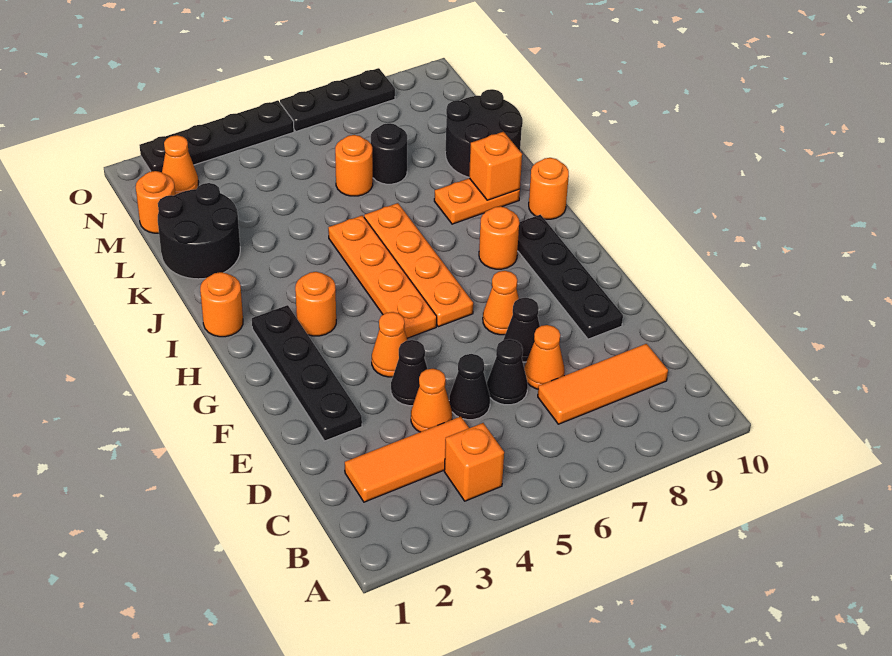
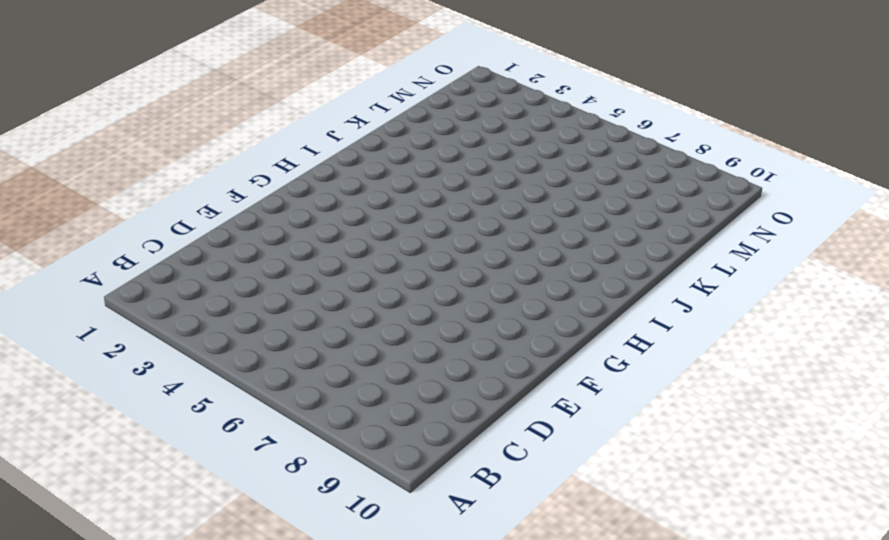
none -> orange brick B4 level 1
none -> orange tile C2:C4 level 1
none -> orange tile C7:C9 level 1

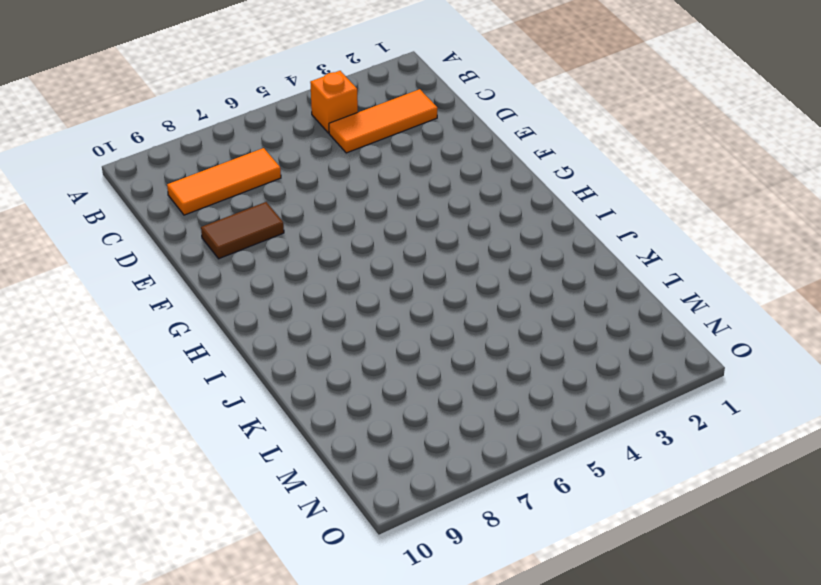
brown tile E8:E9 level 1 -> black plate E9:H9 level 1
none -> orange cone D4 level 1
none -> black cone D5 level 1
none -> black cone D6 level 1

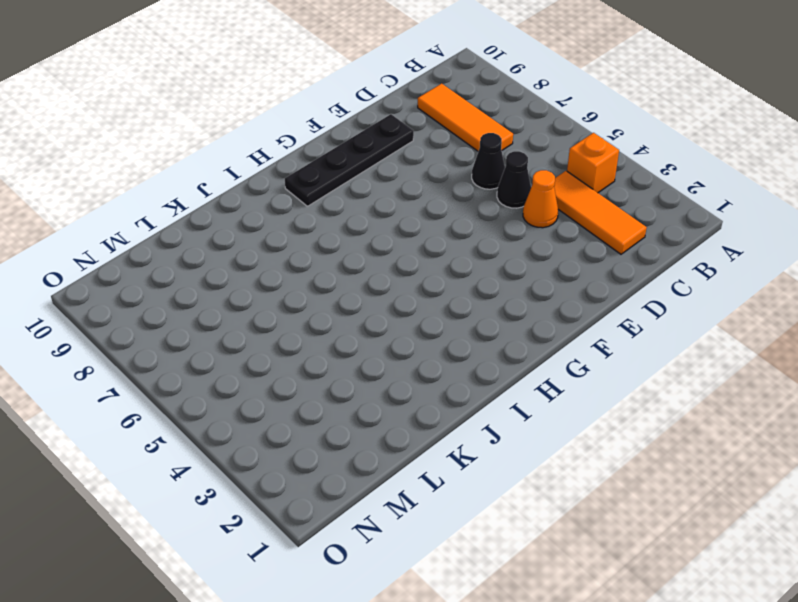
none -> orange cone D7 level 1
none -> black plate E2:H2 level 1
none -> black cone E4 level 1

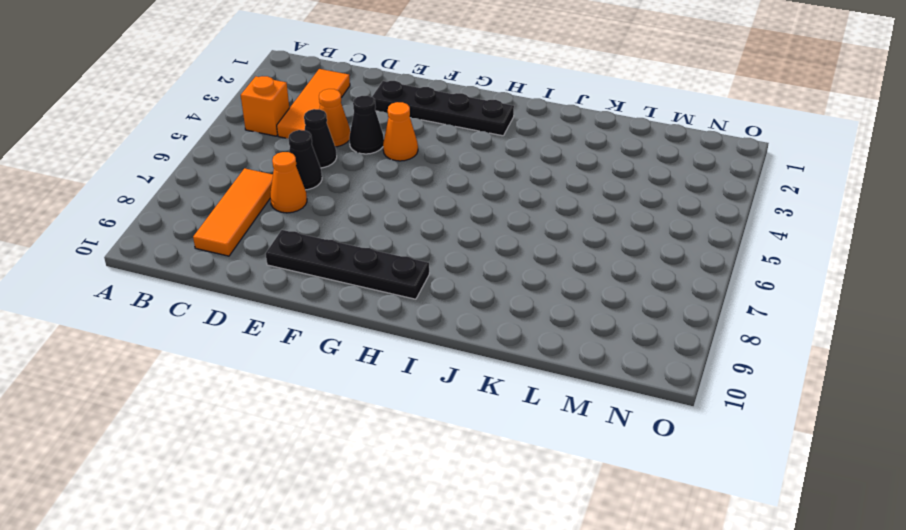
none -> black cone E7 level 1
none -> orange cone F7 level 1
none -> orange plate G5:J5 level 1

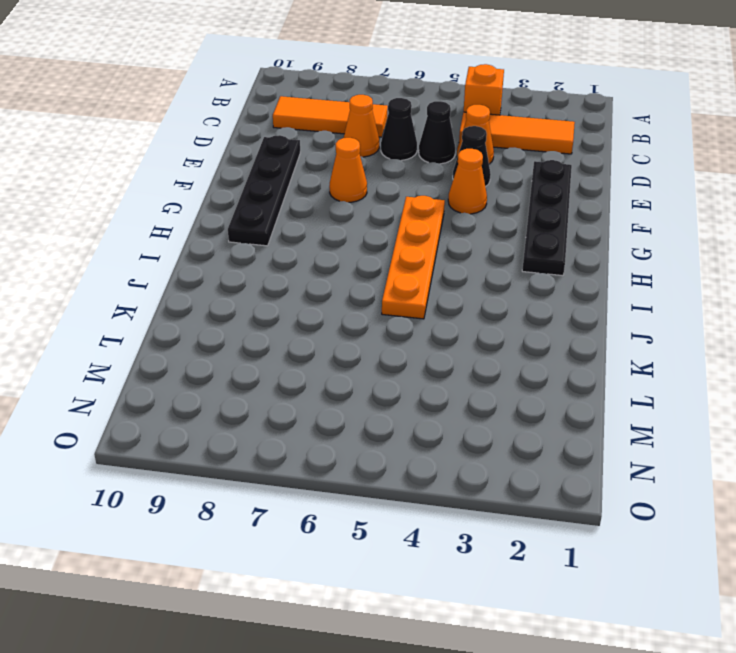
none -> black cone E7 level 1
none -> orange plate G6:J6 level 1
none -> orange round brick H3 level 1

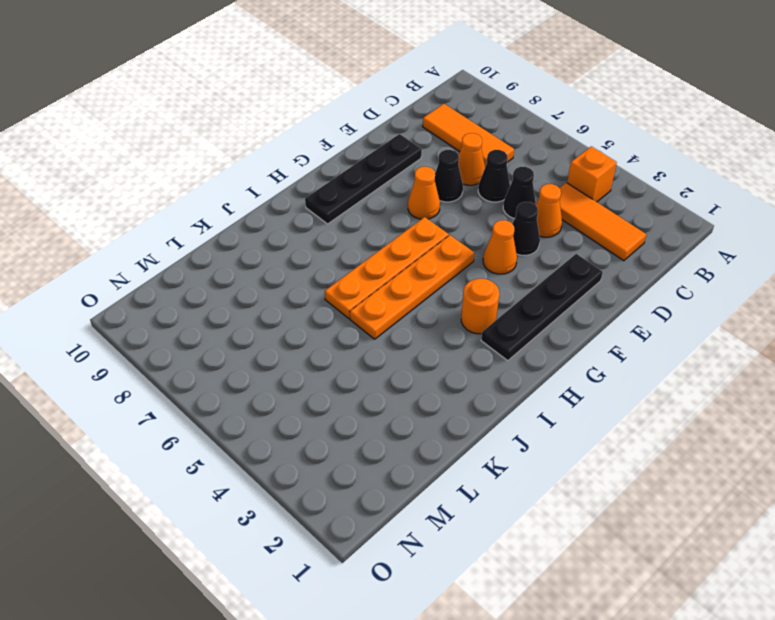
none -> orange round brick H8 level 1
none -> orange round brick I1 level 1
none -> orange round brick I10 level 1

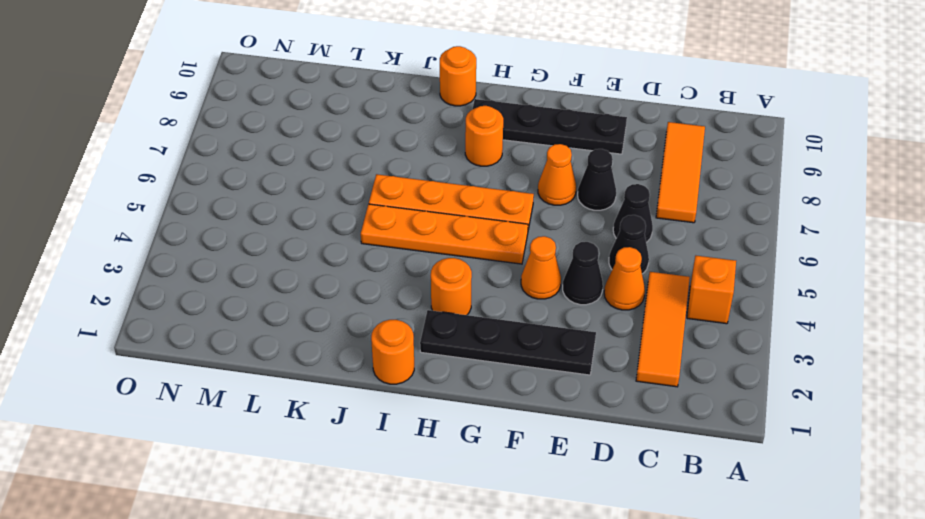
none -> orange cone D7 level 1
none -> orange plate J8:J9 level 1
none -> black round brick K1:L2 level 1

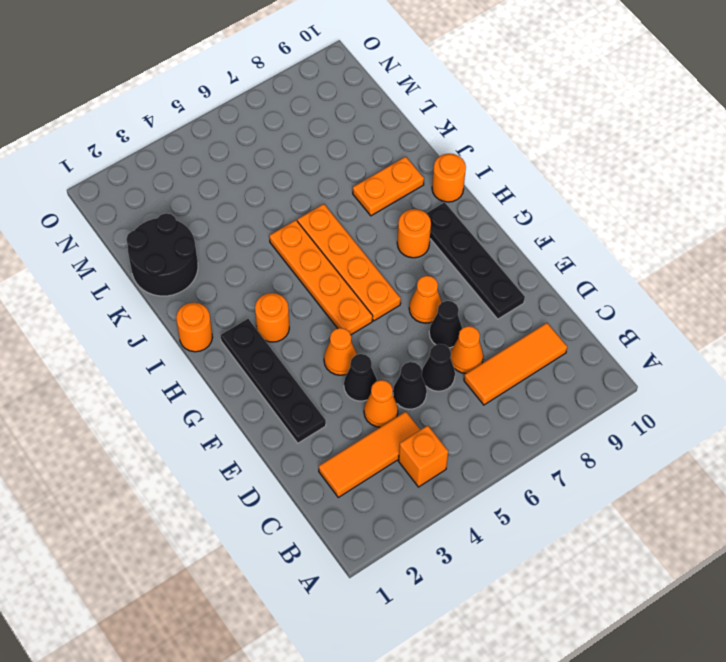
none -> black round brick K9:L10 level 1
none -> orange round brick L6 level 1
none -> black round brick L7 level 1

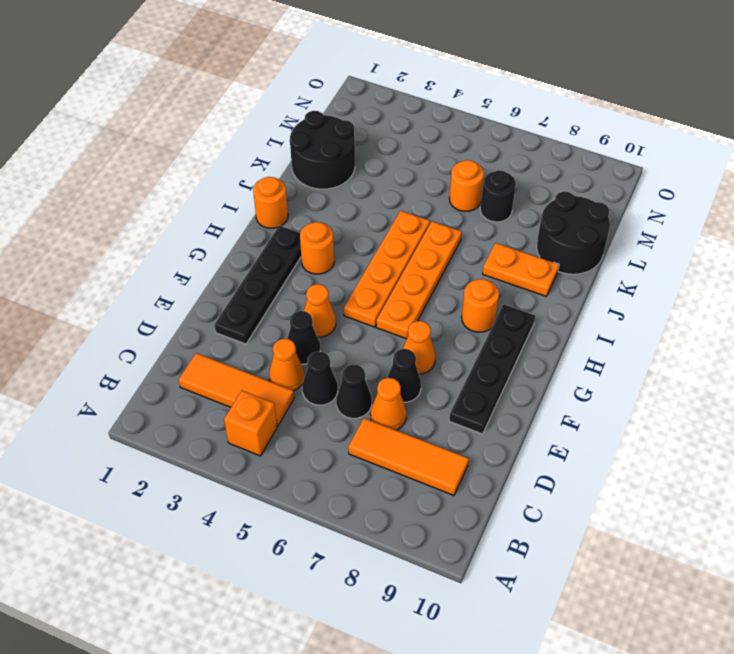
none -> orange round brick I10 level 1
none -> orange round brick M1 level 1
none -> orange cone N2 level 1

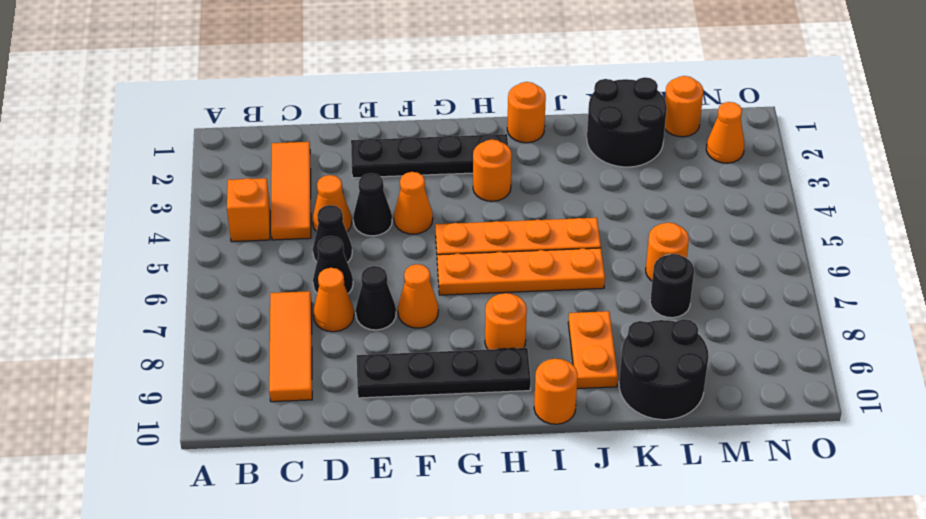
none -> black plate O2:O5 level 1
none -> black plate O6:O8 level 1
none -> orange brick J9 level 2

